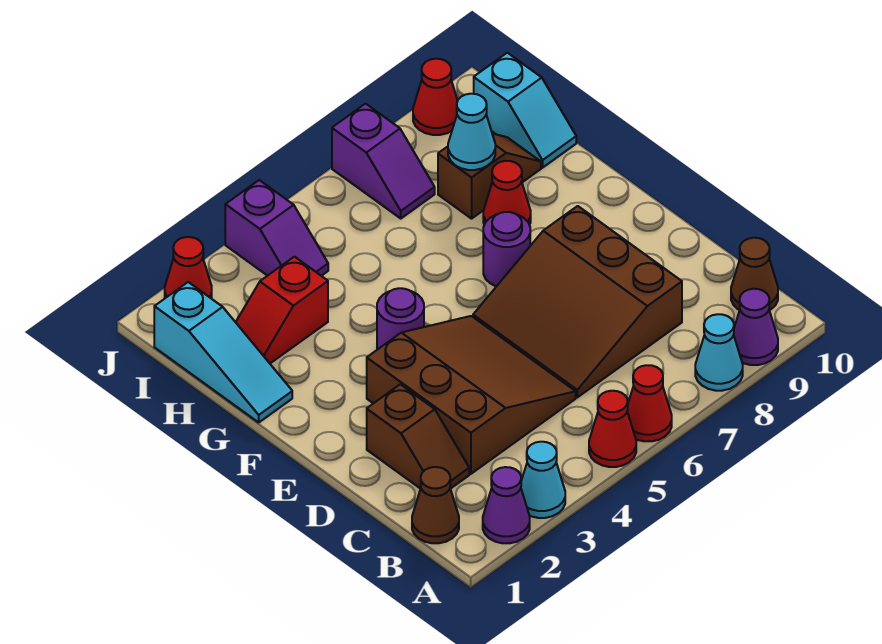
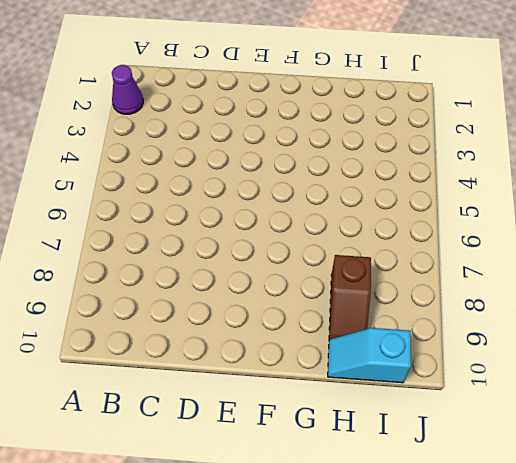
none -> cyan cone A3 level 1
none -> red cone A5 level 1
none -> red cone A6 level 1

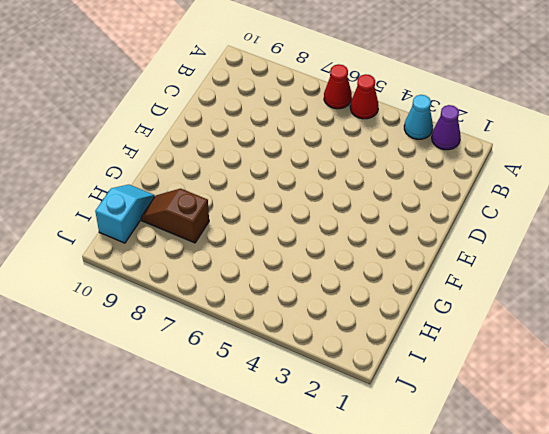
none -> cyan cone A8 level 1
none -> purple cone A9 level 1
none -> brown cone B1 level 1

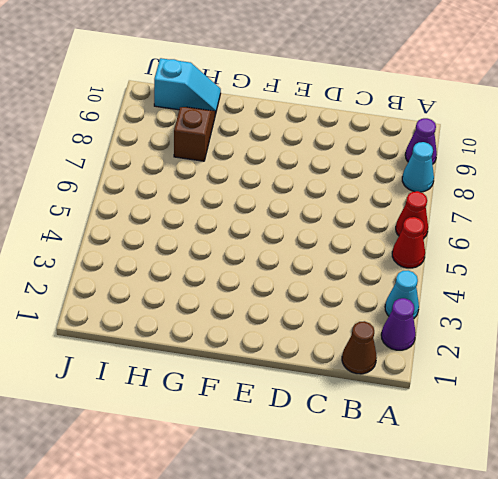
none -> brown cone B10 level 1
none -> brown slope C2:D2 level 1 top D
none -> brown slope C3:E5 level 1 top 3

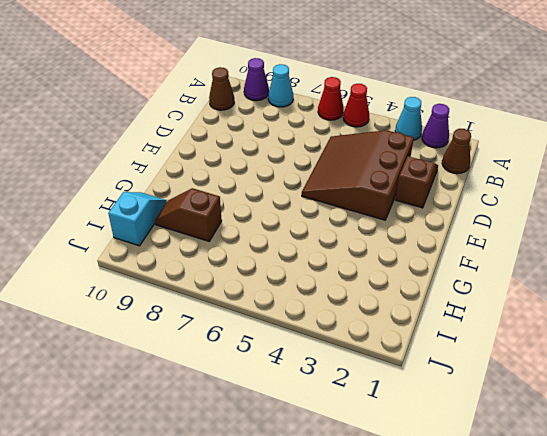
none -> brown slope C6:E8 level 1 top 8
none -> purple round brick F4 level 1
none -> purple round brick F7 level 1

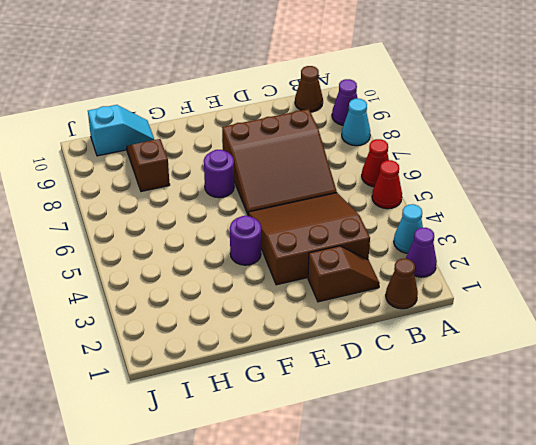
none -> cyan slope G1:I1 level 1 top I
none -> red cone G8 level 1
none -> red slope H2:H3 level 1 top 3

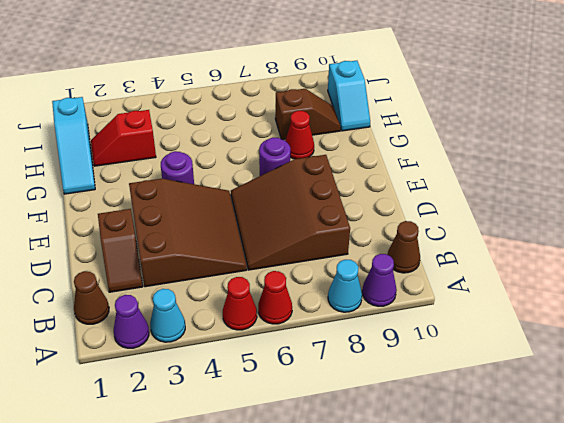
none -> purple slope I4:J4 level 1 top J
none -> purple slope I7:J7 level 1 top J
none -> red cone J2 level 1

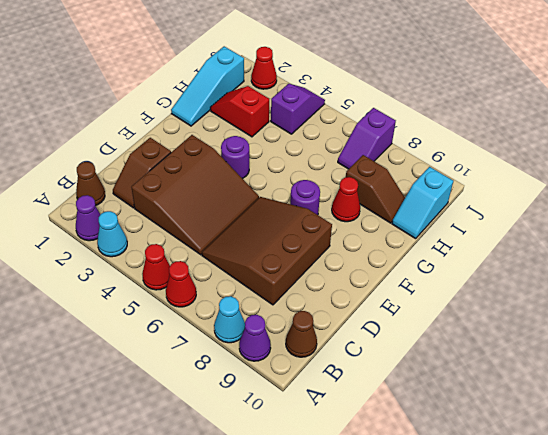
purple slope I4:J4 level 1 top I -> purple slope I4:J4 level 1 top J
none -> red cone J9 level 1
none -> cyan cone H8 level 2

